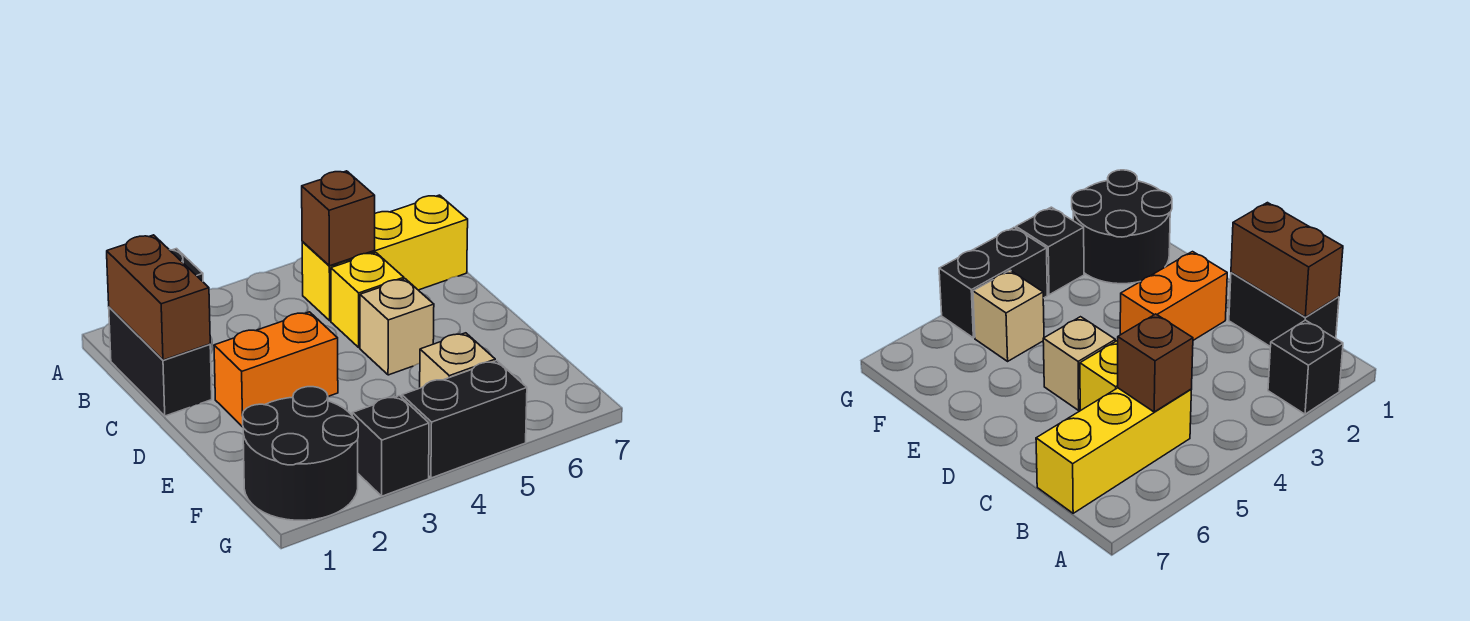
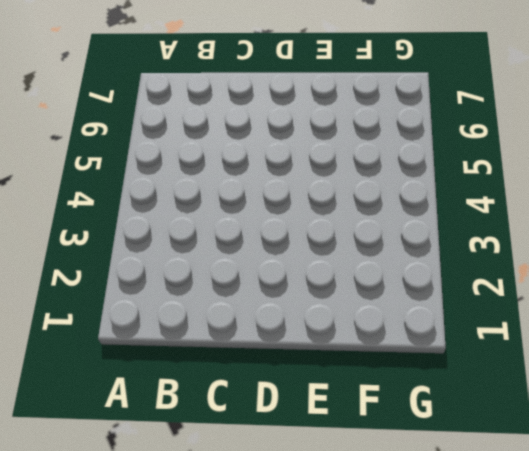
none -> black brick A2 level 1
none -> black brick B1:C1 level 1
none -> yellow brick B5:B7 level 1

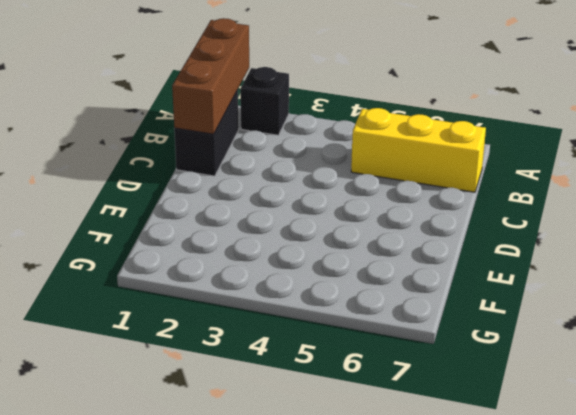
brown brick A1:C1 level 2 -> brown brick B1:C1 level 2
none -> yellow brick C5 level 1
none -> orange brick D2:D3 level 1
none -> tan brick D5 level 1

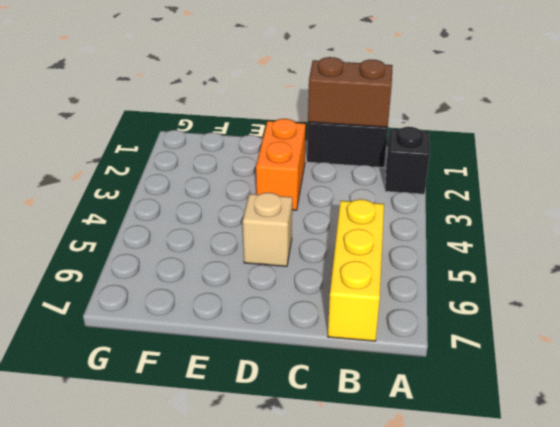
none -> yellow brick C5 level 1
none -> black round brick F1:G2 level 1
none -> tan brick F5 level 1

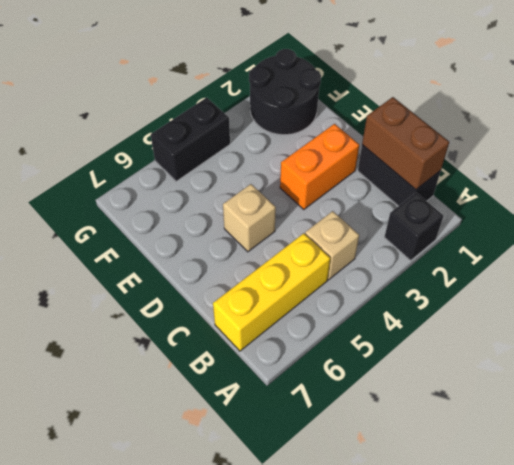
tan brick B4 level 1 -> tan brick F5 level 1
none -> yellow brick C5 level 1
none -> black brick G3 level 1
none -> brown brick B5 level 2

